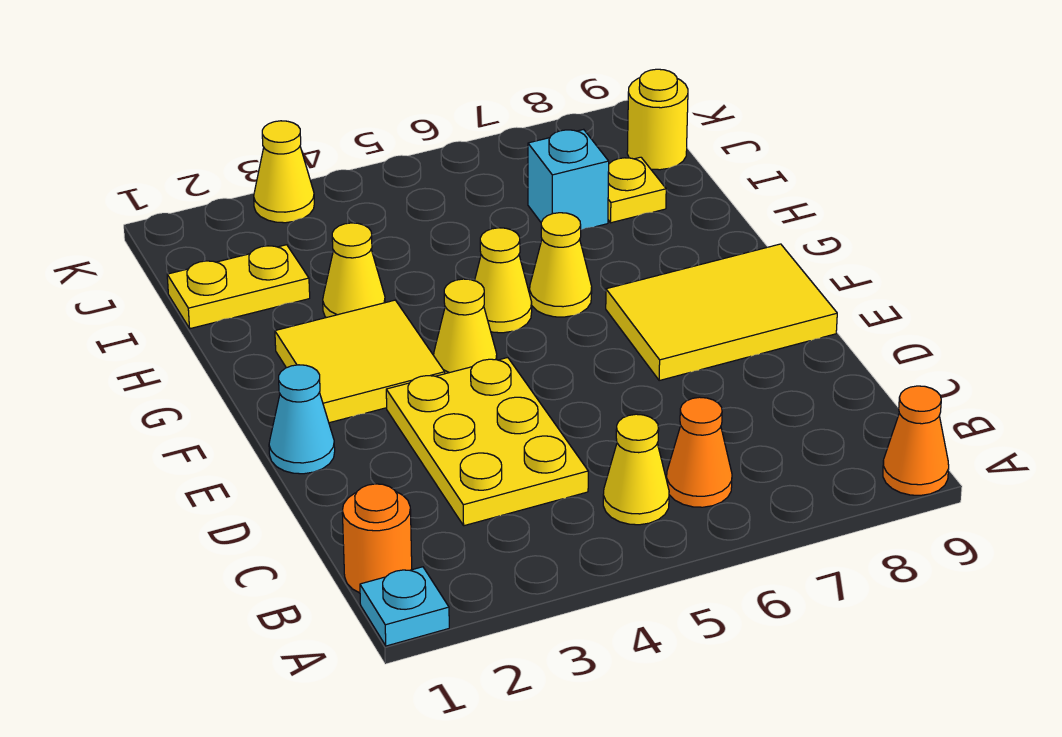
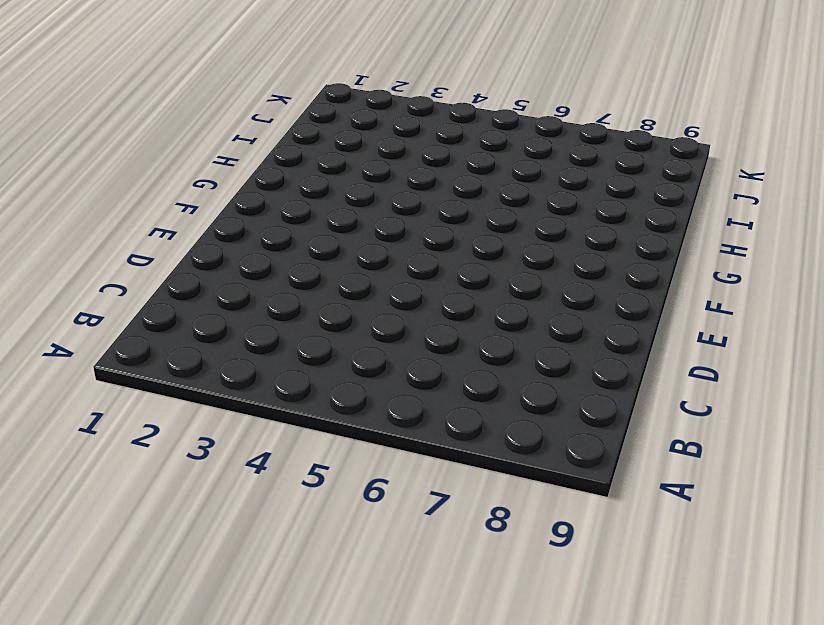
none -> cyan plate A1 level 1
none -> orange cone A9 level 1
none -> orange round brick B1 level 1

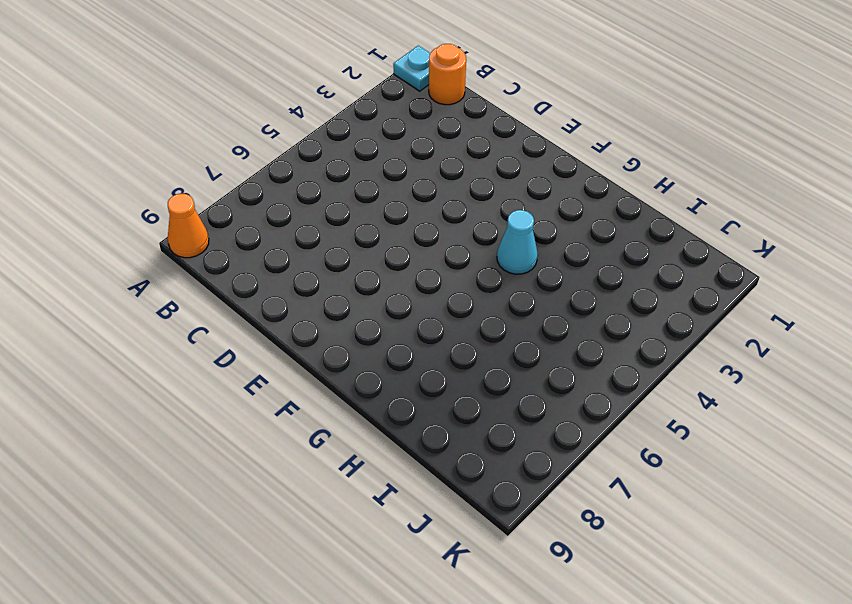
cyan cone G4 level 1 -> cyan cone E1 level 1
none -> yellow cone B5 level 1
none -> orange cone B6 level 1
none -> yellow plate C3:E4 level 1

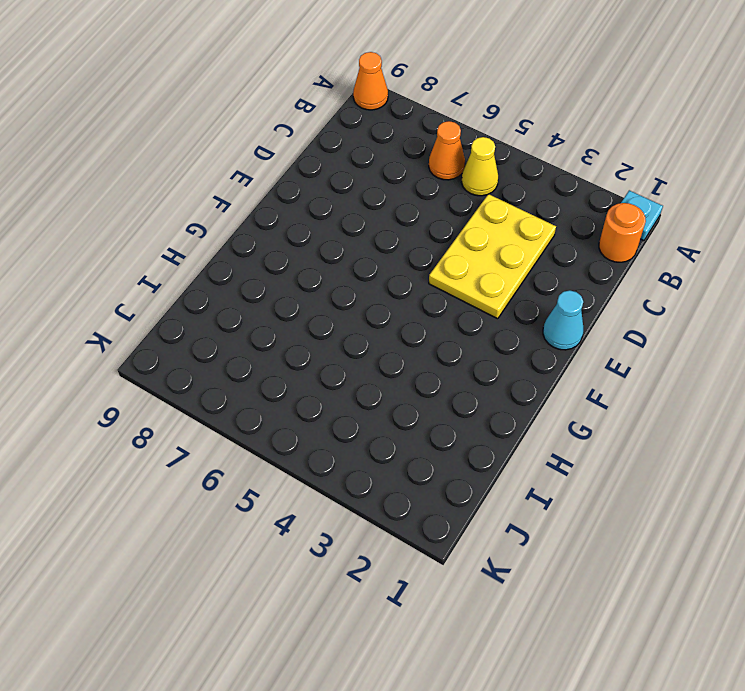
none -> yellow tile E7:F9 level 1
none -> yellow tile F2:G3 level 1
none -> yellow cone F4 level 1

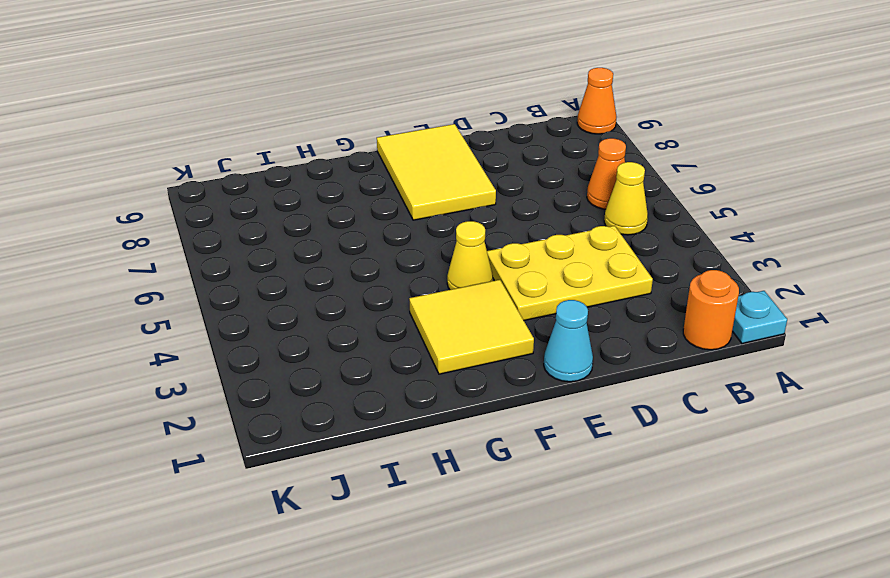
none -> yellow cone G5 level 1
none -> yellow cone G6 level 1
none -> yellow cone H3 level 1

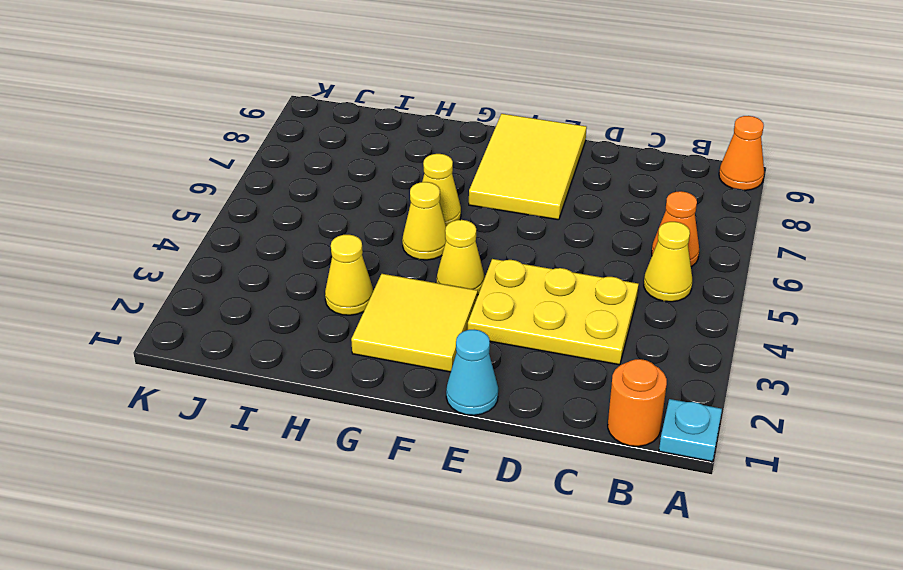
none -> yellow plate I1:I2 level 1
none -> cyan brick I7 level 1
none -> yellow plate I8 level 1

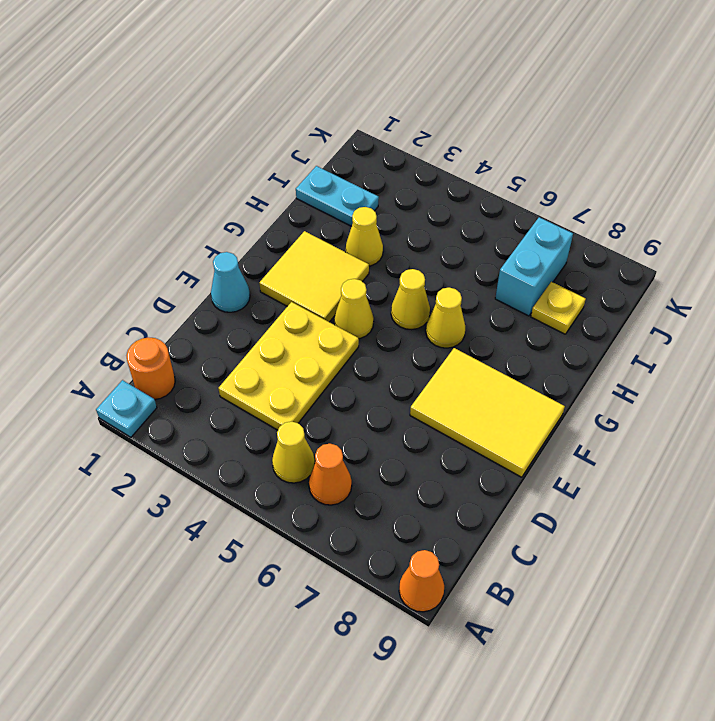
cyan plate I1:I2 level 1 -> yellow plate I1:I2 level 1
cyan brick I7:J7 level 1 -> cyan brick I7 level 1
none -> yellow round brick J9 level 1
none -> yellow cone K3 level 1

